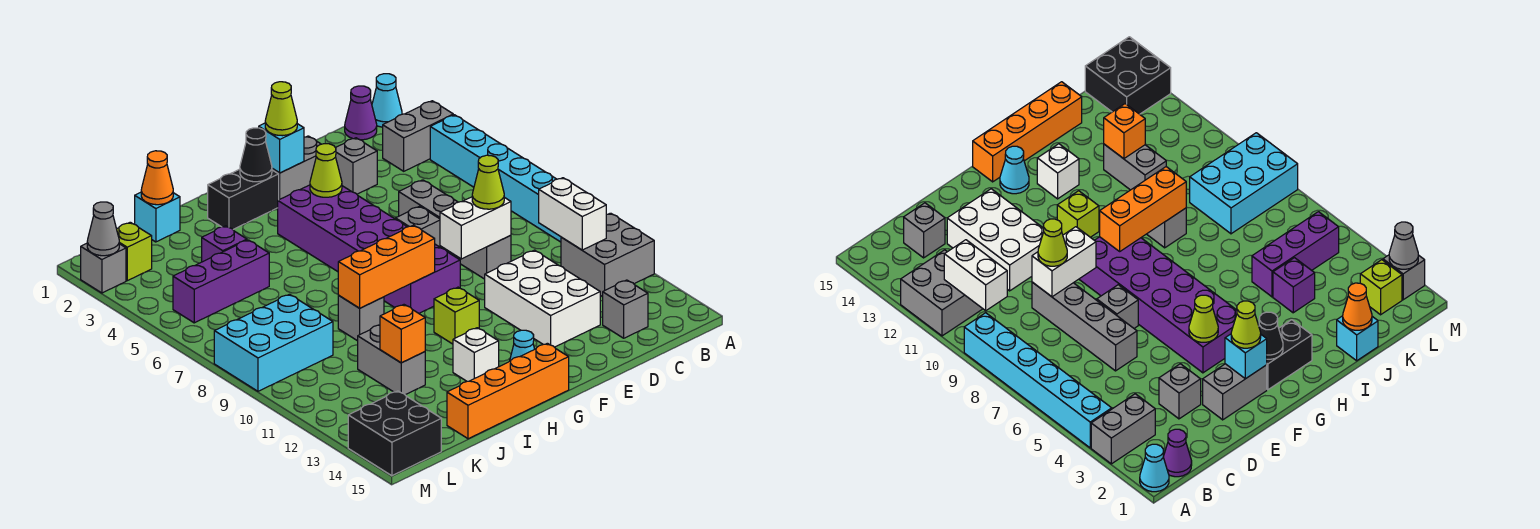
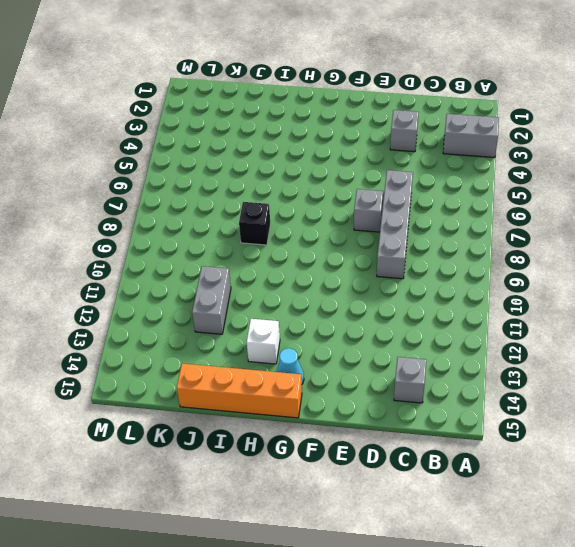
black brick I8 level 1 -> none
none -> cyan cone A1 level 1
none -> cyan brick A4:A9 level 1
none -> grey brick A11:B12 level 1
none -> purple cone B1 level 1

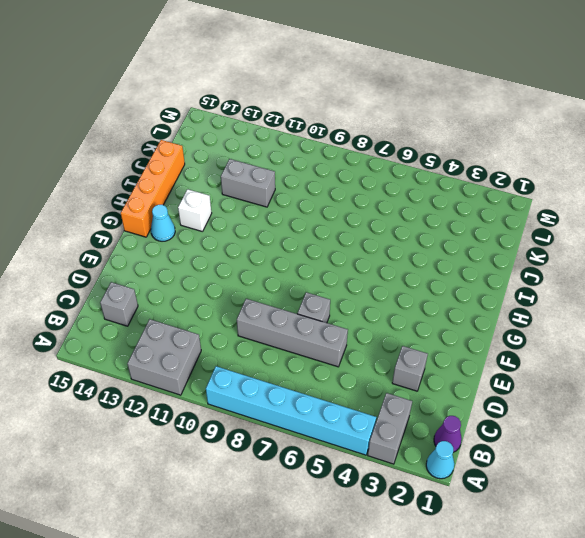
none -> white brick D11:E13 level 1
none -> grey brick E2:F2 level 1
none -> purple brick F4:G9 level 1
none -> black brick G2:H2 level 1

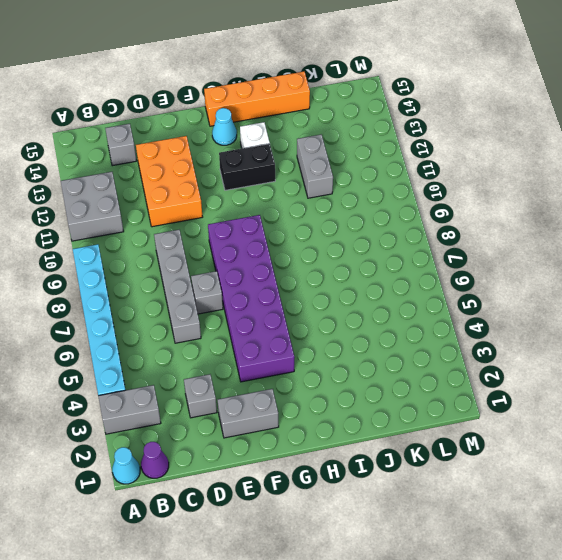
orange brick D11:E13 level 1 -> white brick D11:E13 level 1
black brick G12:H12 level 1 -> black brick G2:H2 level 1
none -> lime brick G11 level 1
none -> grey brick I9 level 1
none -> cyan brick J1 level 1
none -> purple brick J4 level 1

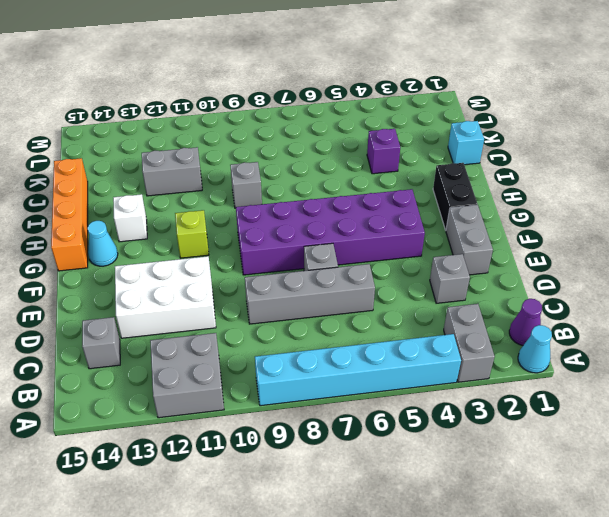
none -> purple brick J5:L5 level 1
none -> cyan brick K8:M9 level 1
none -> lime brick L2 level 1
none -> black brick L14:M15 level 1

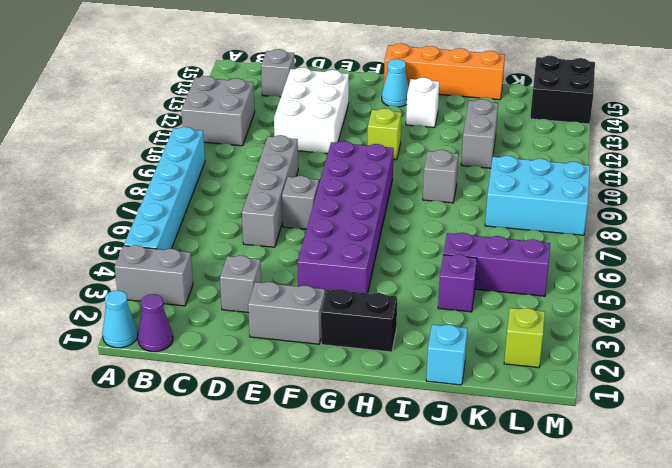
none -> grey brick M2 level 1
none -> white brick B10:B11 level 2
none -> white brick D9:E9 level 2
none -> cyan brick F2 level 2

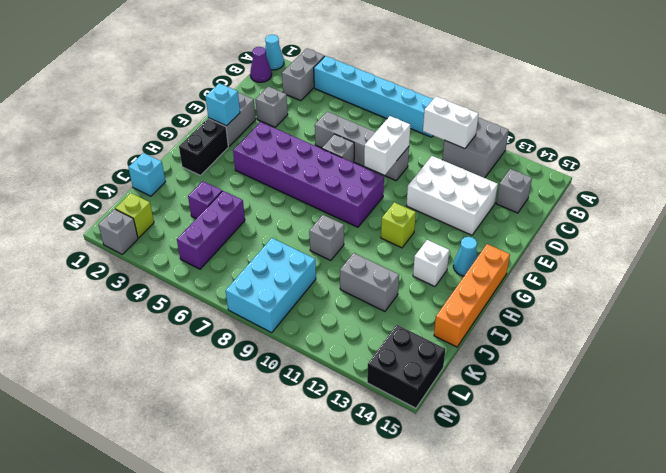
none -> lime cone F4 level 2
none -> black cone G2 level 2
none -> orange brick G9:I9 level 2
none -> orange cone J1 level 2

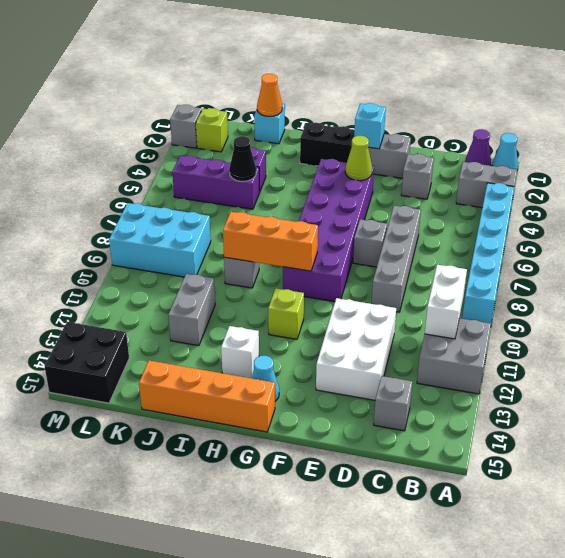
black cone J5 level 2 -> black cone G2 level 2
none -> white brick D9:E9 level 2
none -> orange brick J12 level 2
none -> grey cone M2 level 2
none -> lime cone D9 level 3

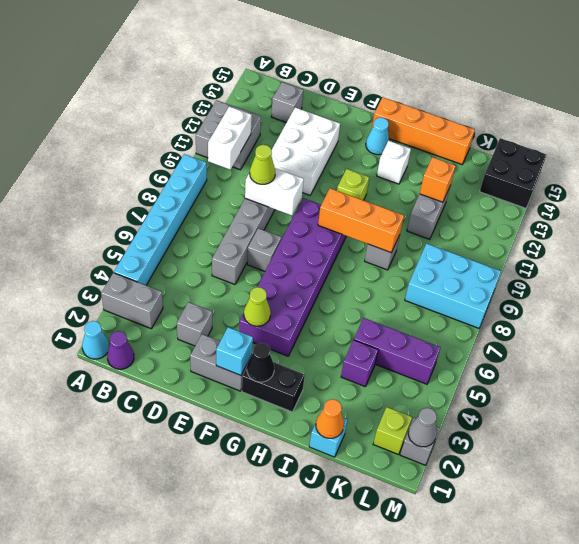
none -> lime cone F2 level 3

